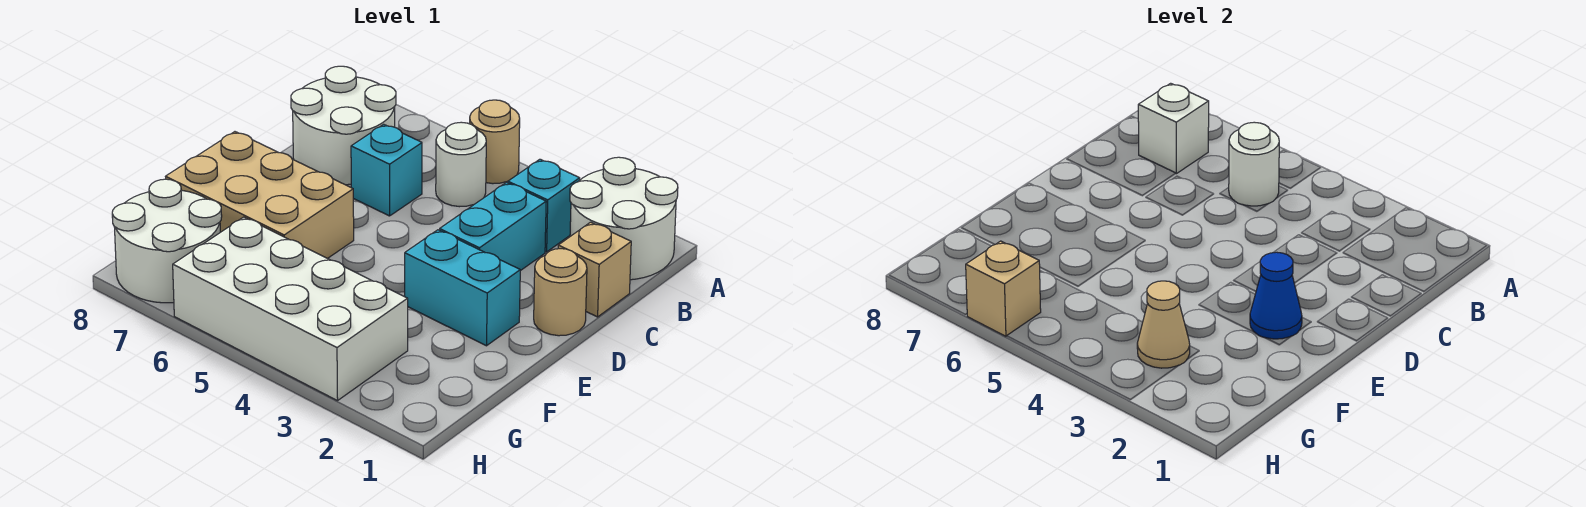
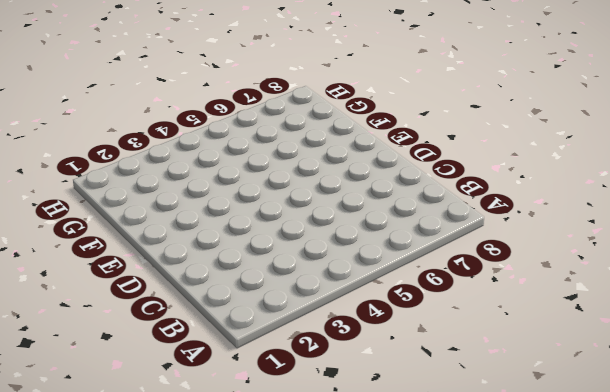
none -> white round brick A1:B2 level 1
none -> tan round brick A5 level 1
none -> cyan brick B3 level 1

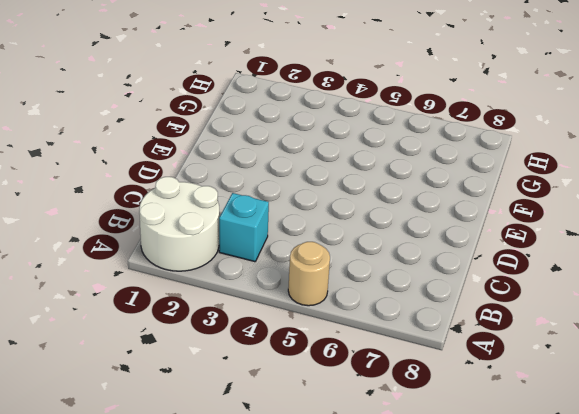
none -> white round brick B5 level 1
none -> white round brick B7:C8 level 1
none -> tan brick C1 level 1

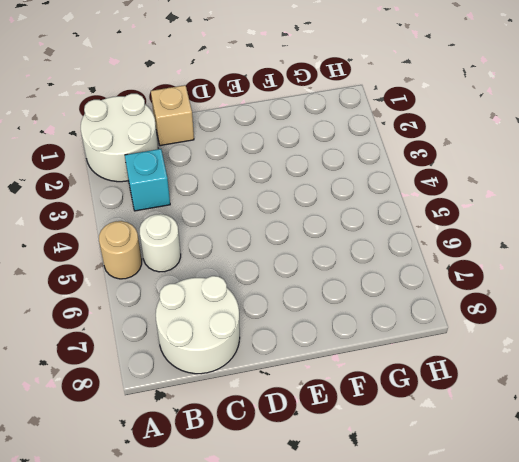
none -> cyan brick C3:D3 level 1
none -> cyan brick C6 level 1
none -> tan round brick D1 level 1

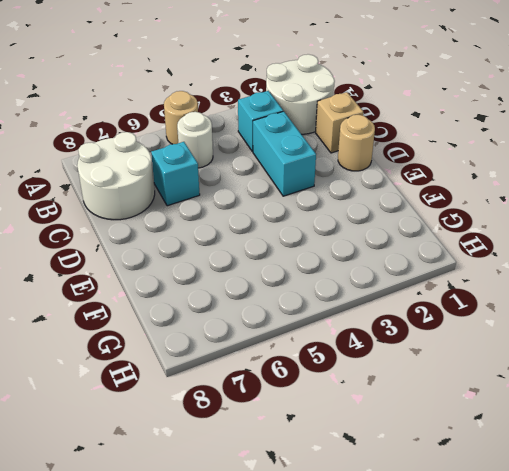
none -> cyan brick E2:E3 level 1
none -> tan brick E6:F8 level 1
none -> white brick G3:H6 level 1

